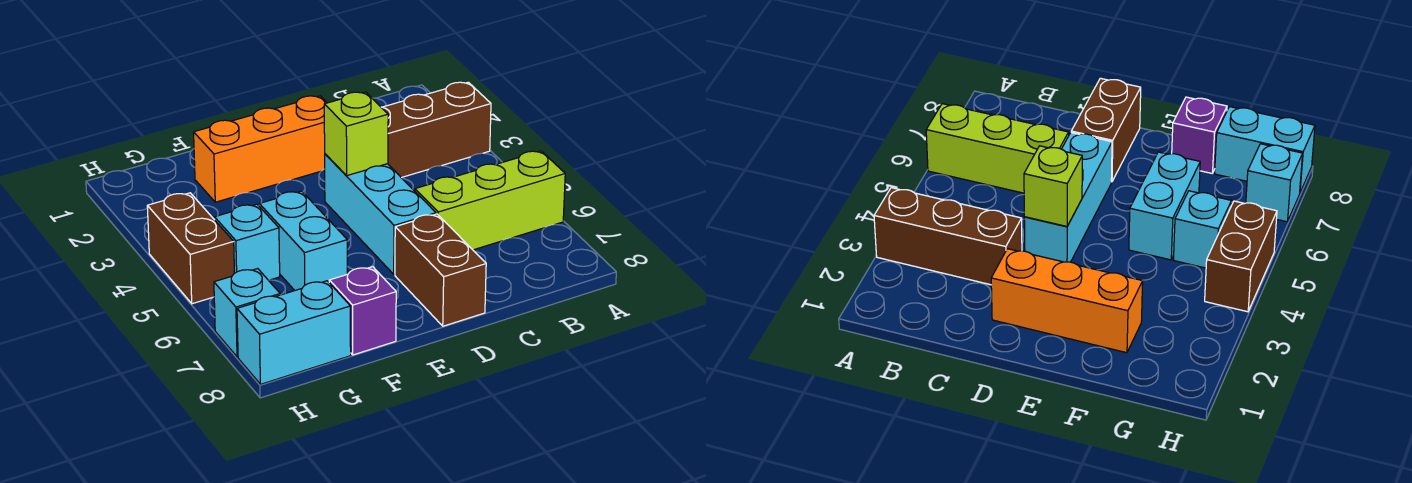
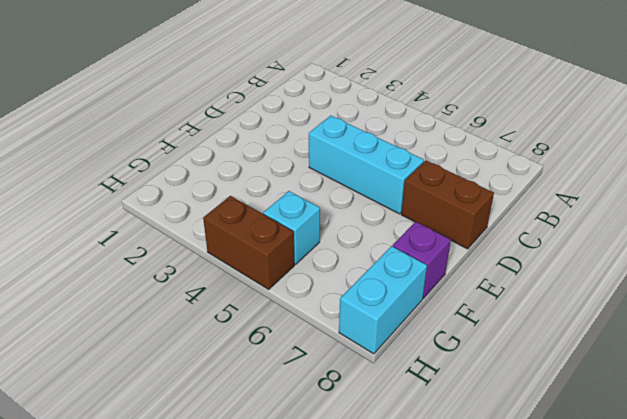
none -> brown brick A3:C3 level 1
none -> lime brick A6:C6 level 1
none -> orange brick D2:F2 level 1

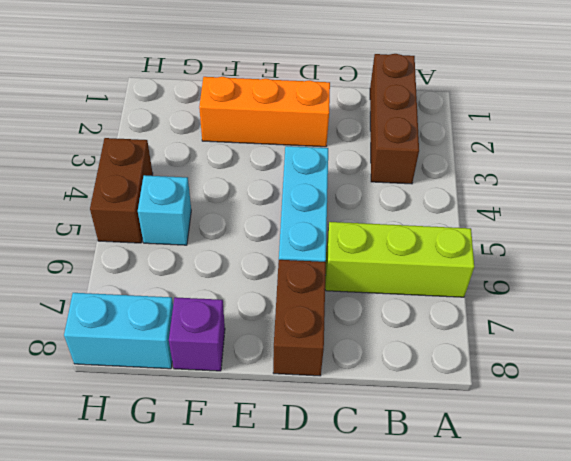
brown brick B1:B3 level 1 -> brown brick A3:C3 level 1
none -> cyan brick F5:F6 level 1
none -> cyan brick H7 level 1
none -> lime brick D4 level 2

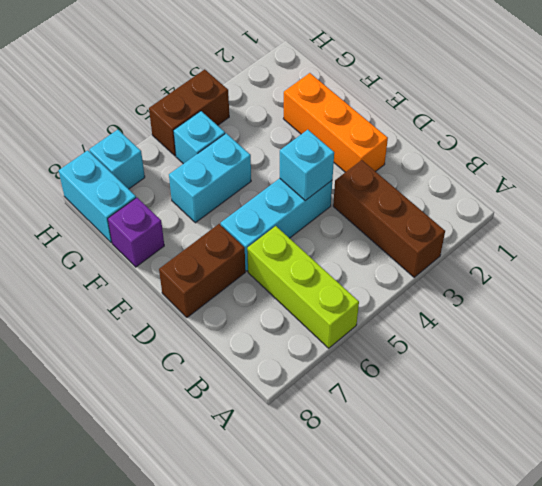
cyan brick D4 level 2 -> lime brick D4 level 2

